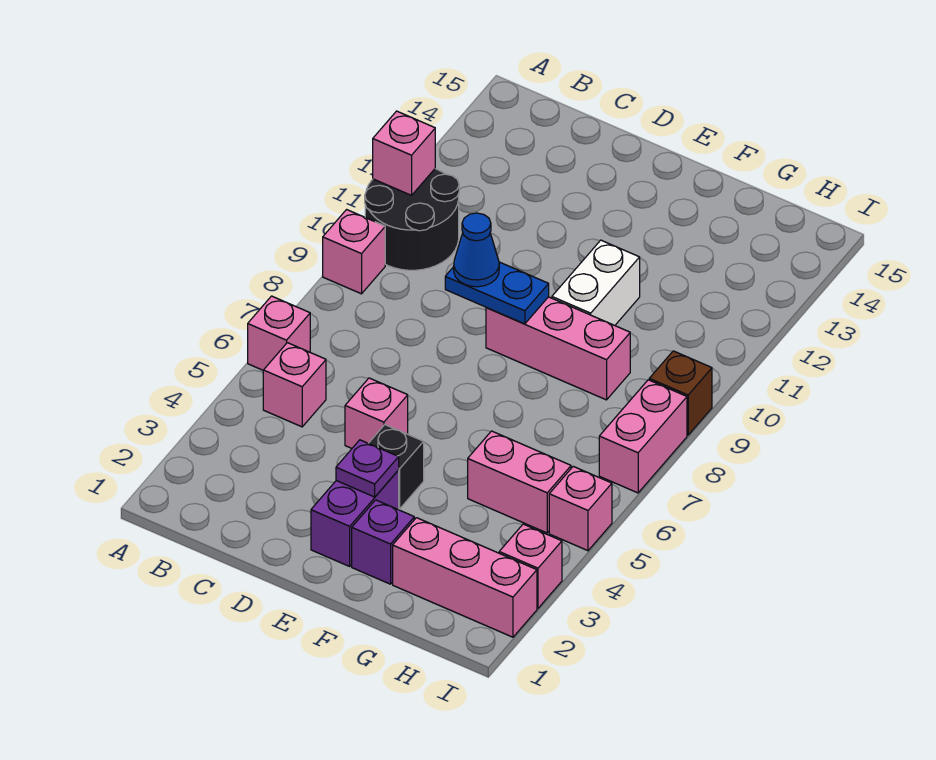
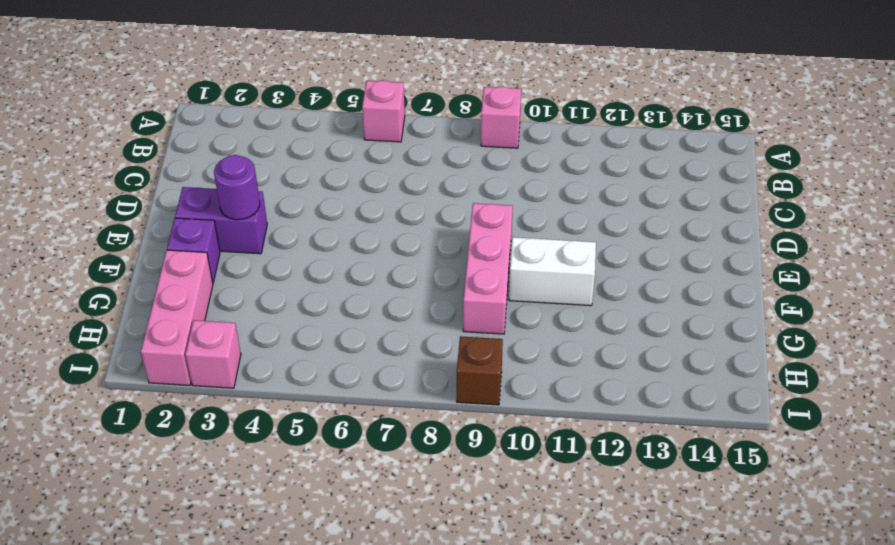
purple round brick E3 level 2 -> purple plate E3 level 2
none -> black round brick A10:B11 level 1
none -> pink brick B5 level 1
none -> pink brick D5 level 1

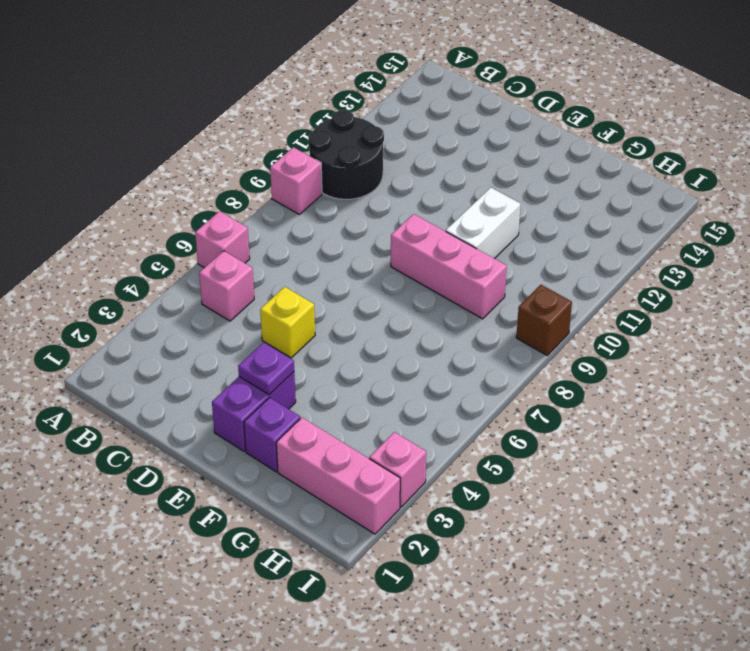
yellow brick D5 level 1 -> pink brick D5 level 1
none -> black brick E4 level 1
none -> pink brick G5:H5 level 1
none -> pink brick I5 level 1

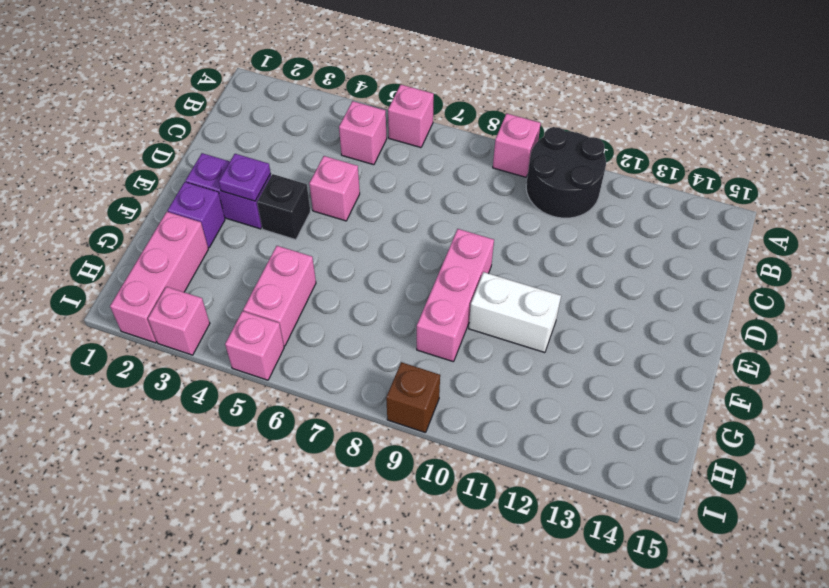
none -> pink brick I7:I8 level 1
none -> pink brick A11 level 2
none -> blue plate D9:E9 level 2

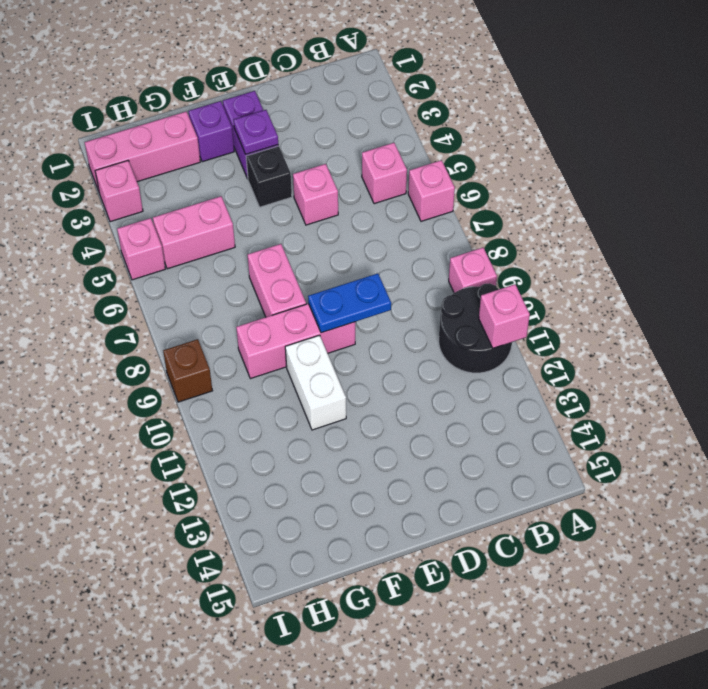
pink brick F7:F8 level 1 -> pink brick I7:I8 level 1
none -> blue cone D9 level 3

